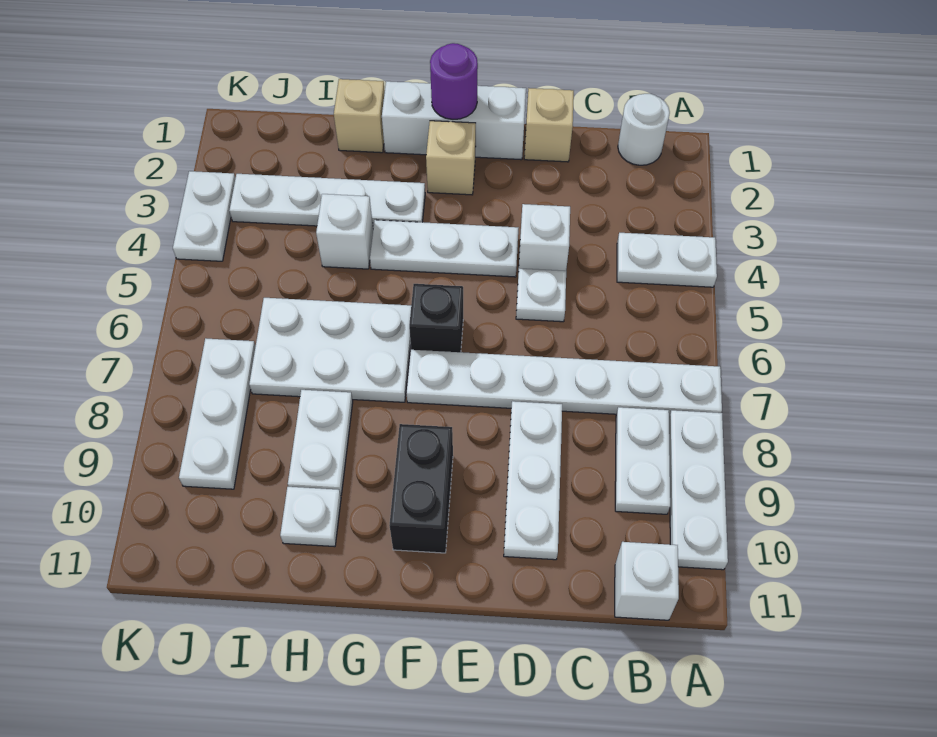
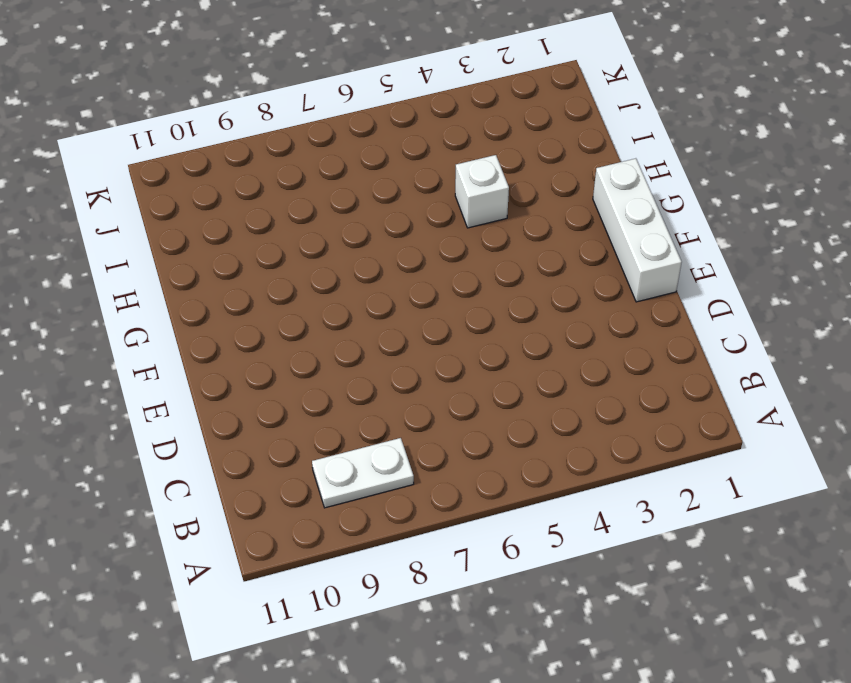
none -> white plate A4:B4 level 1
none -> white plate A7:F7 level 1
none -> white plate A8:A10 level 1

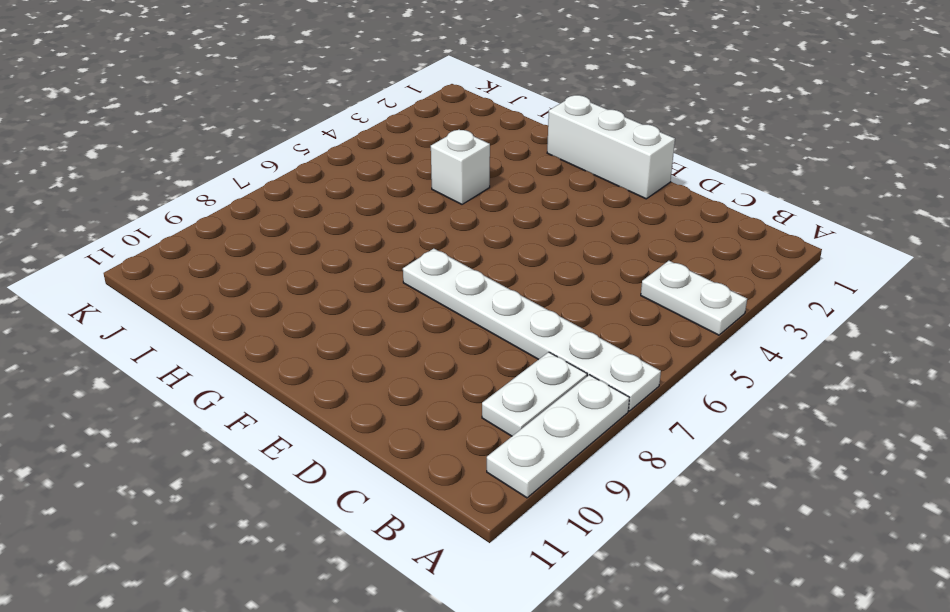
none -> white round brick B1 level 1
none -> white brick B11 level 1
none -> tan brick D1 level 1

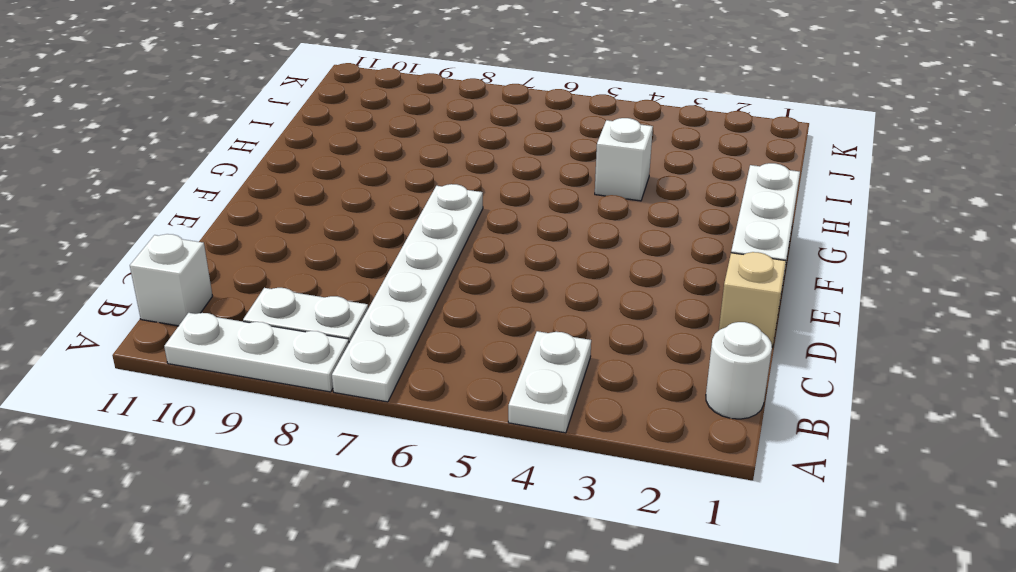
none -> white brick D4 level 1
none -> white plate D5 level 1
none -> white plate D8:D10 level 1

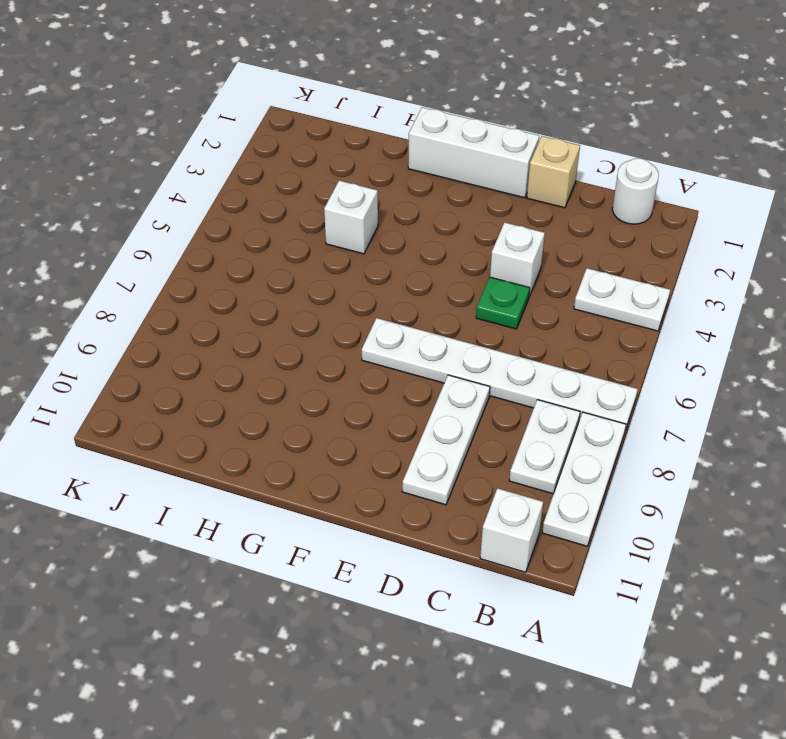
green plate D5 level 1 -> white plate D5 level 1
none -> white plate E4:G4 level 1
none -> tan brick F2 level 1
none -> black brick F6 level 1

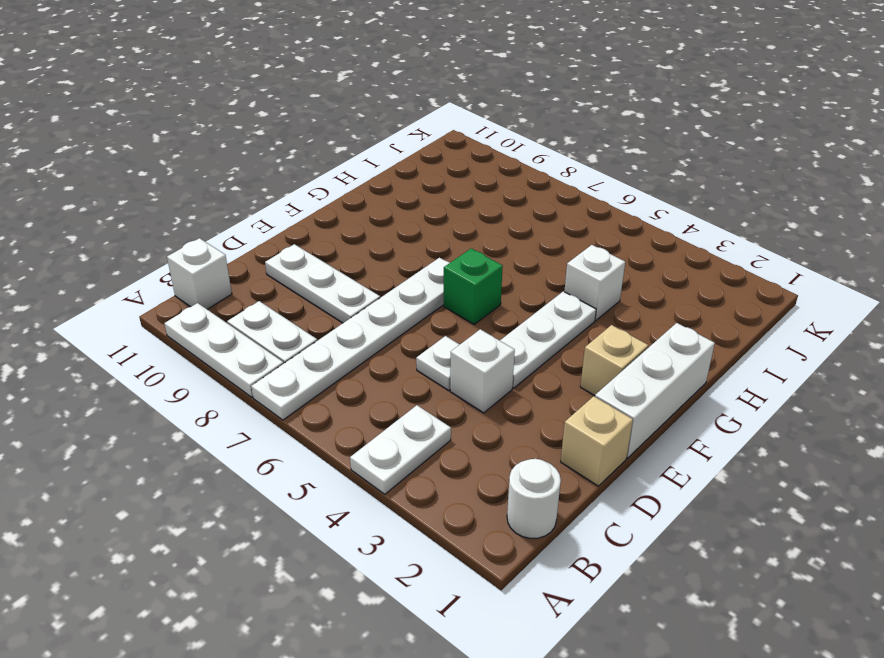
green brick F6 level 1 -> black brick F6 level 1
none -> black brick F9:F10 level 1
none -> white plate G3:J3 level 1
none -> white plate G6:I7 level 1

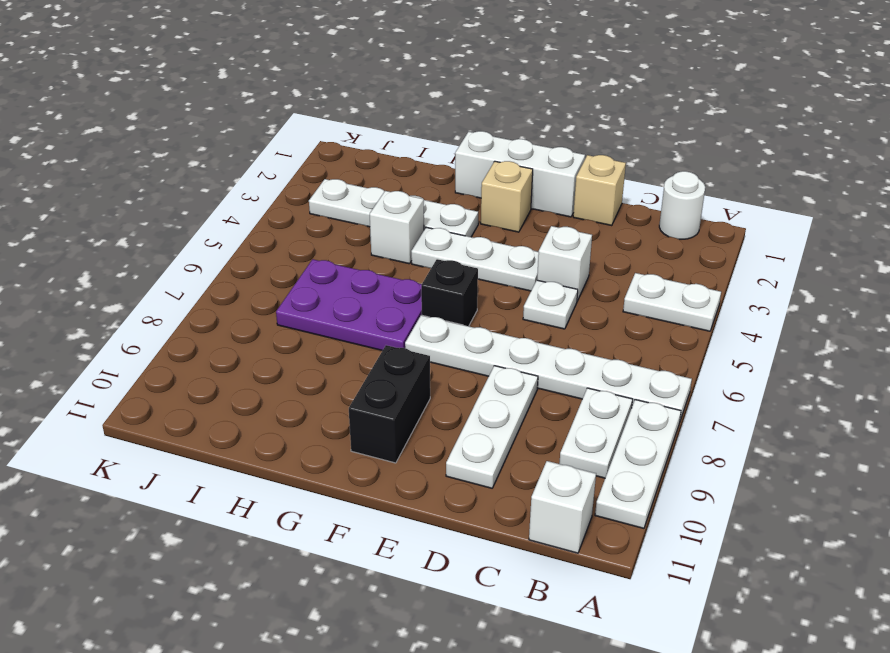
purple plate G6:I7 level 1 -> white plate G6:I7 level 1
none -> tan brick H1 level 1
none -> white plate H8:H9 level 1
none -> white plate H10 level 1

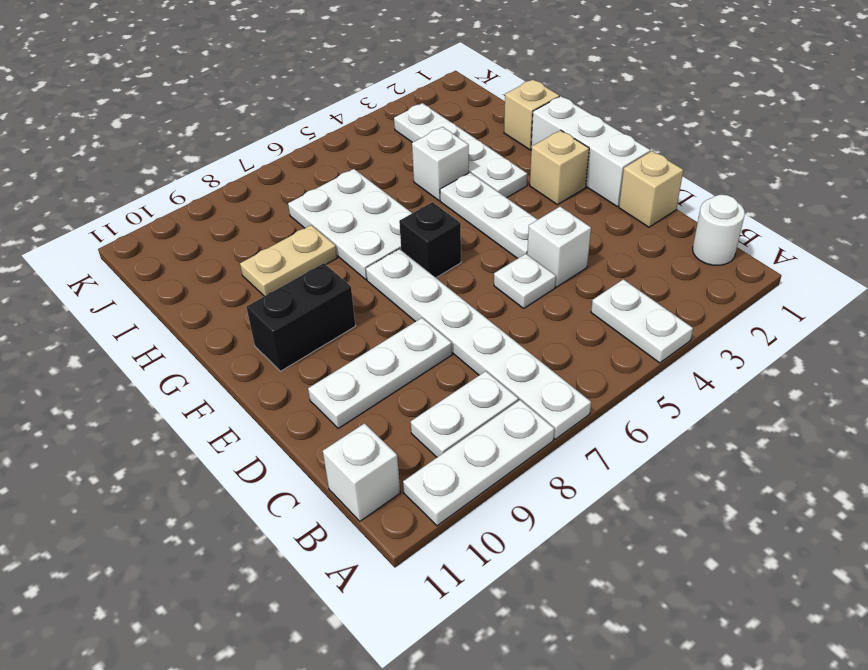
tan plate H8:H9 level 1 -> white plate H8:H9 level 1
none -> white plate H10 level 1
none -> white plate J7:J9 level 1
none -> white plate K3:K4 level 1

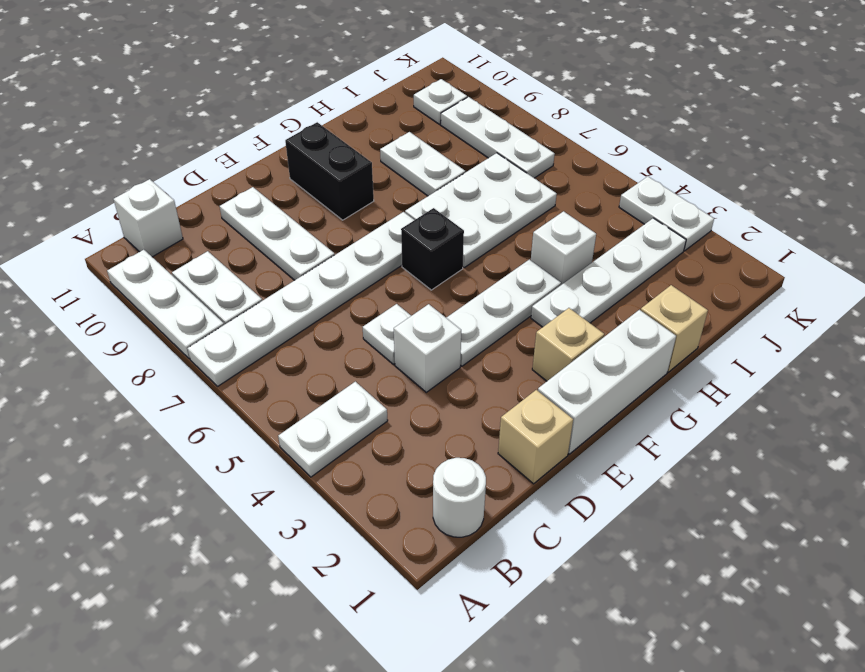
white plate J10 level 1 -> white plate H10 level 1
none -> purple round brick F1 level 2

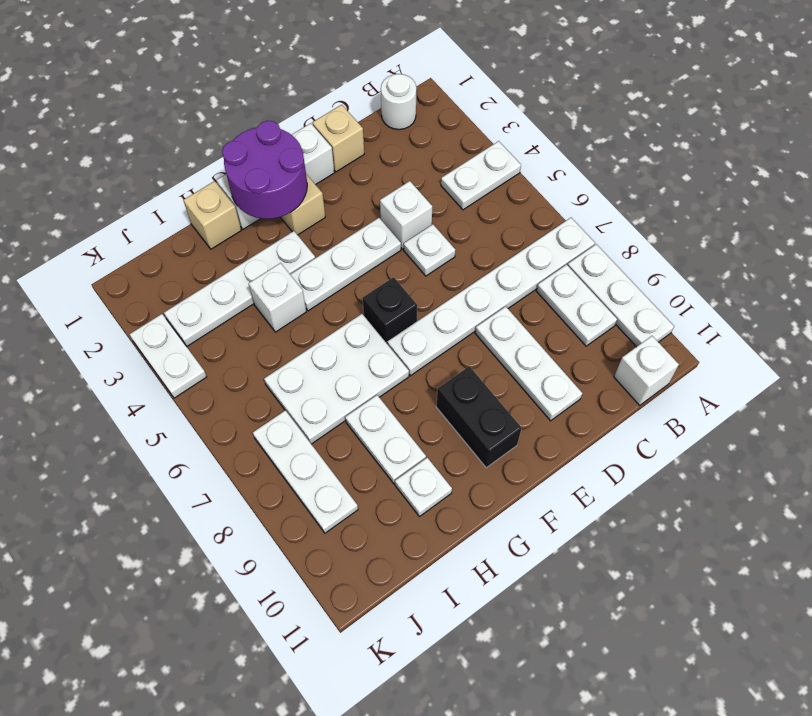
purple round brick F1:G2 level 2 -> purple round brick F1 level 2

